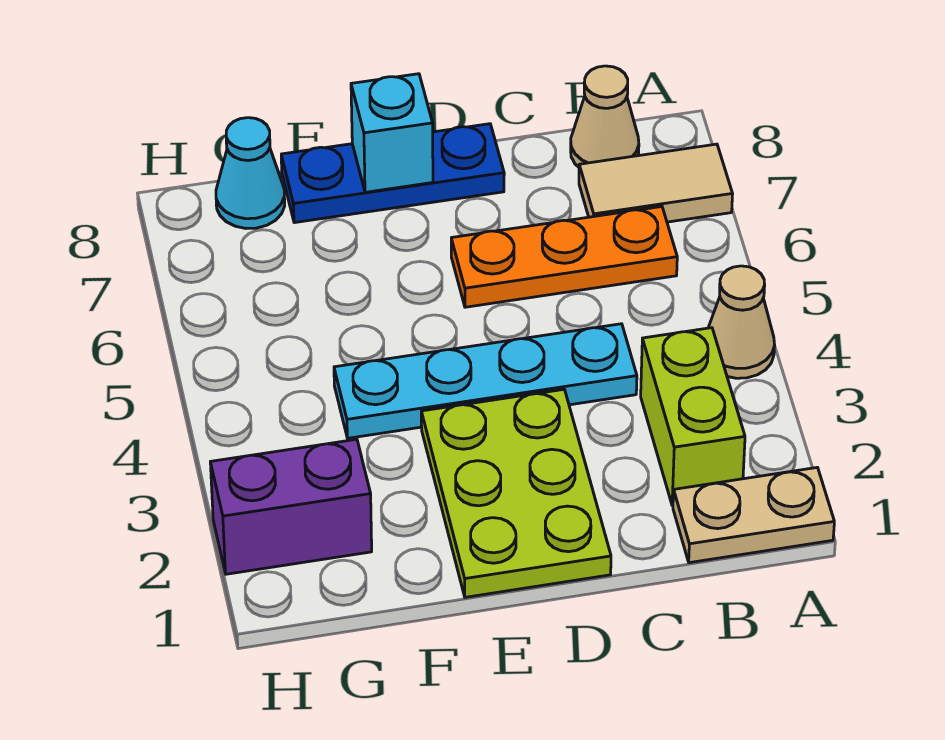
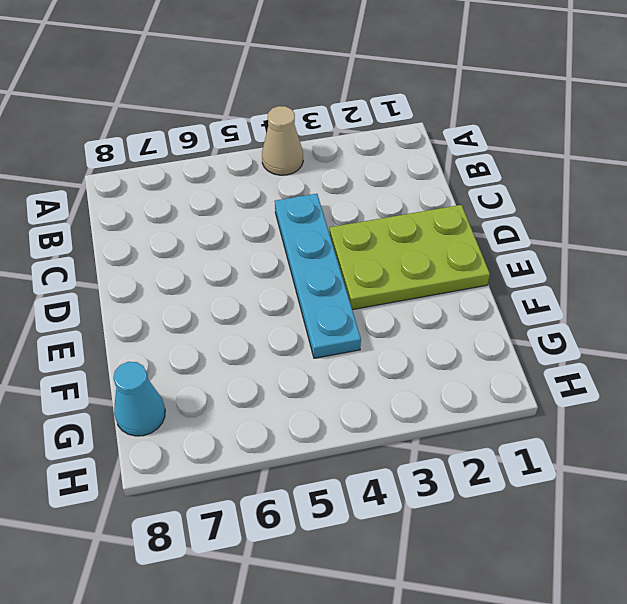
none -> tan plate A1:B1 level 1
none -> tan tile A7:B7 level 1
none -> lime brick B2:B3 level 1

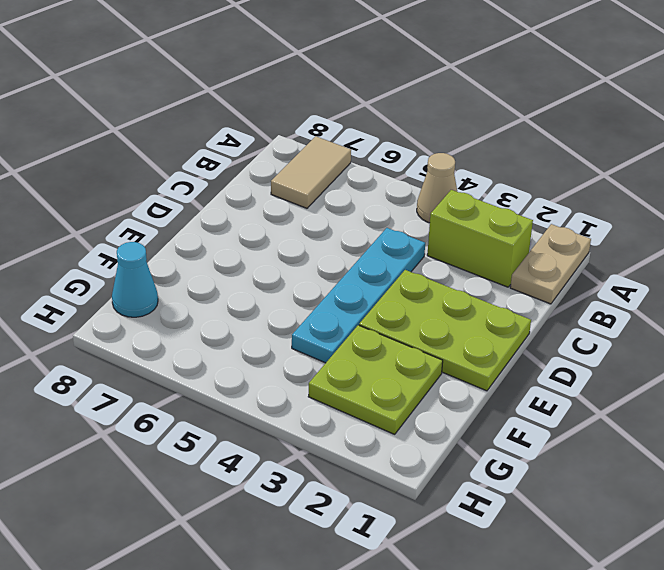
lime plate F2:G3 level 1 -> purple brick G2:H2 level 1
none -> orange plate B6:D6 level 1
none -> tan cone B8 level 1
none -> blue plate D8:F8 level 1

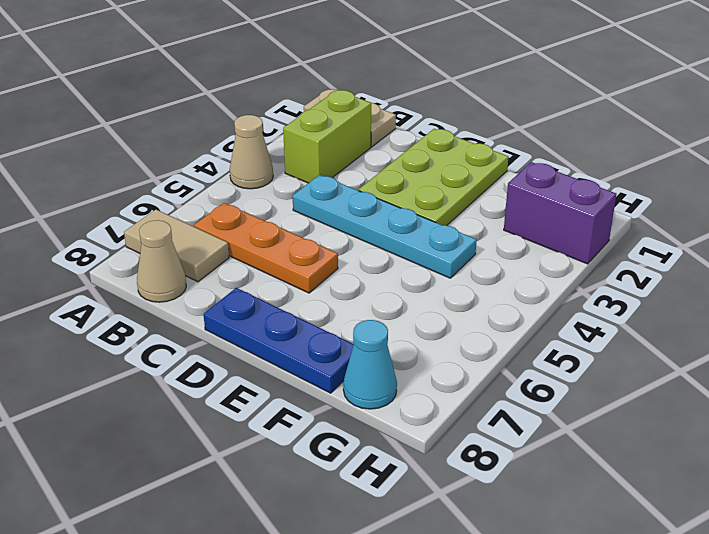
none -> cyan brick E8 level 2

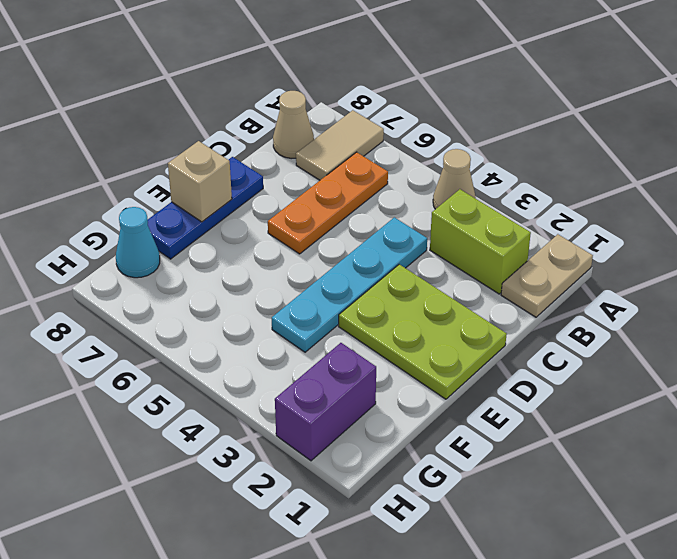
tan brick E8 level 2 -> cyan brick E8 level 2

